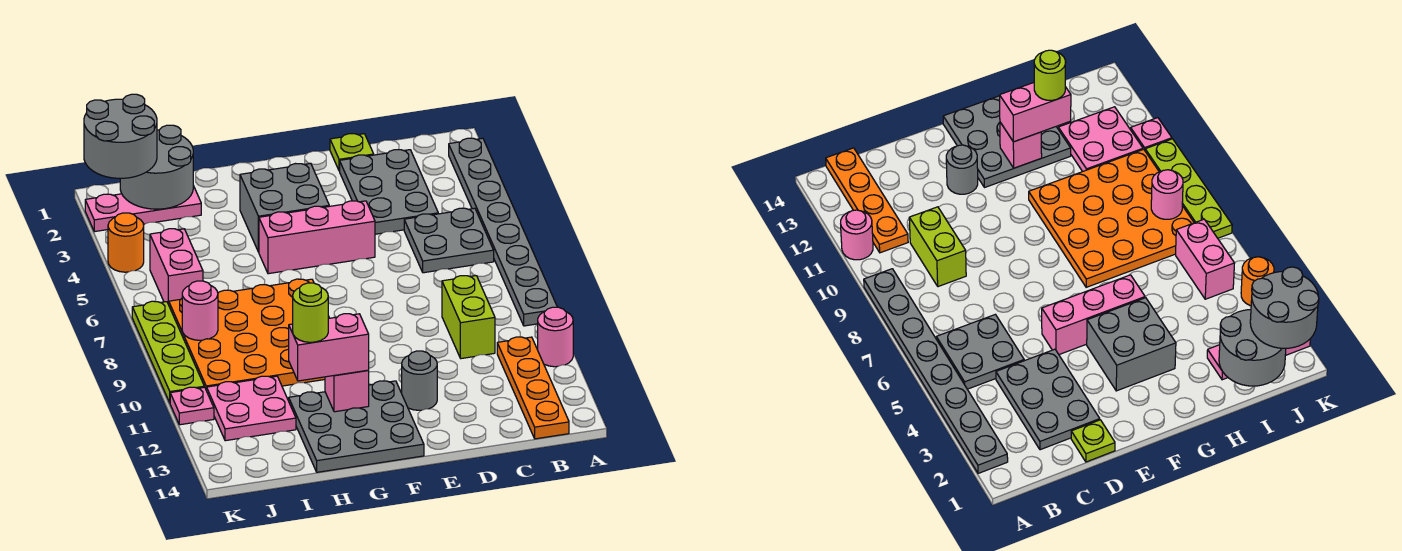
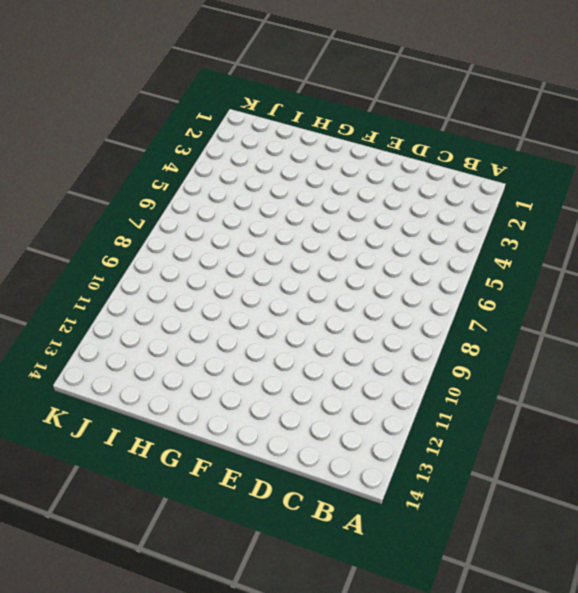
none -> grey plate A2:A9 level 1
none -> pink round brick A11 level 1
none -> grey plate B5:C6 level 1

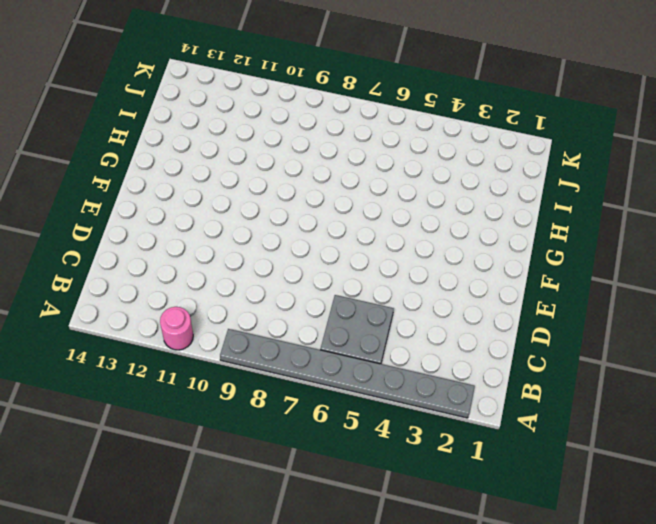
none -> orange plate B11:B14 level 1
none -> grey plate C2:D4 level 1
none -> lime brick C9:C10 level 1

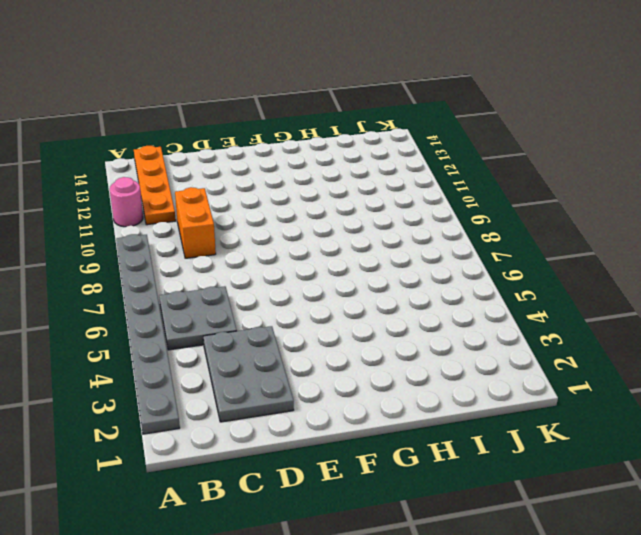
orange brick C9:C10 level 1 -> lime brick C9:C10 level 1
none -> lime plate D1 level 1
none -> pink brick E5:G5 level 1
none -> grey round brick E12 level 1

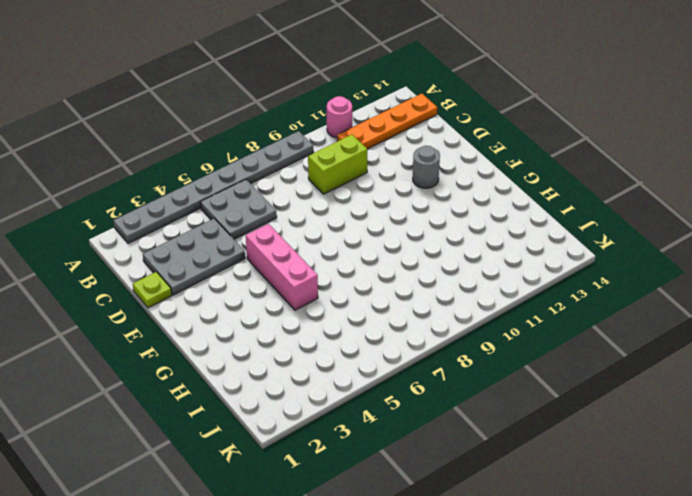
none -> grey brick F3:G4 level 1
none -> grey plate F12:H14 level 1
none -> orange plate G7:J10 level 1

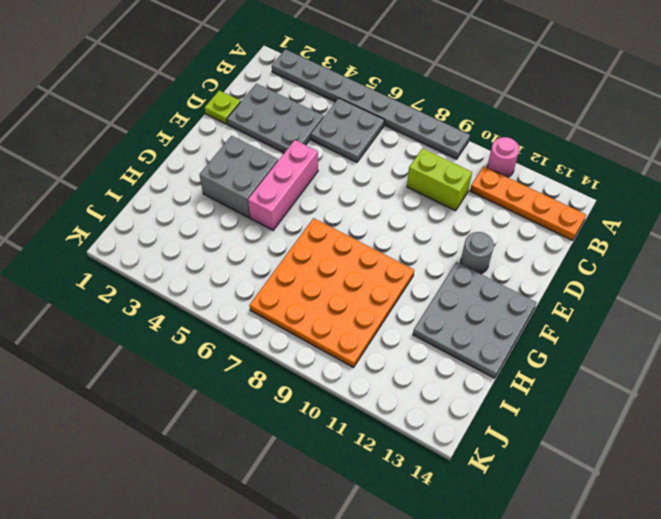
none -> pink plate I2:K2 level 1
none -> pink plate I11:J12 level 1
none -> pink brick J5:J6 level 1

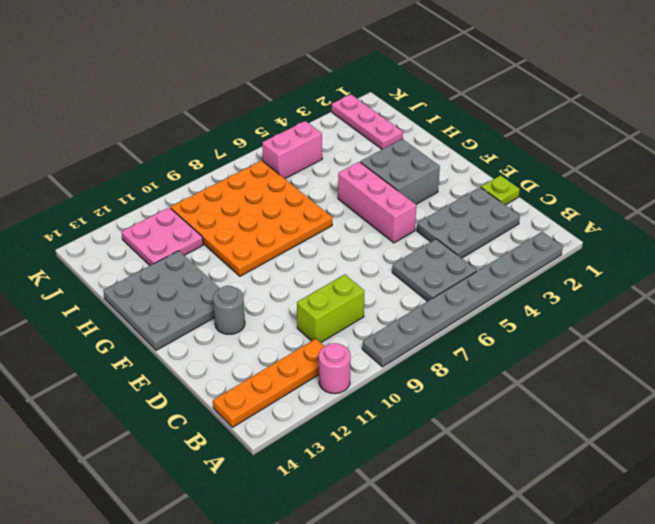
none -> orange round brick K4 level 1
none -> lime plate K7:K10 level 1
none -> pink plate K11 level 1

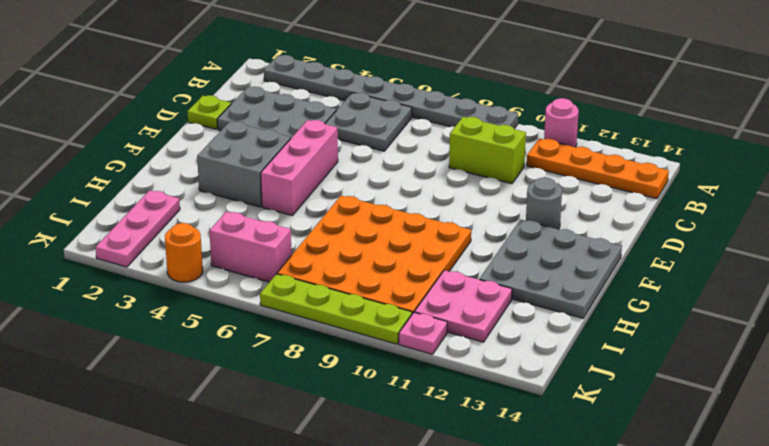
none -> pink brick G12 level 2
none -> grey round brick I1:J2 level 2
none -> pink round brick J8 level 2

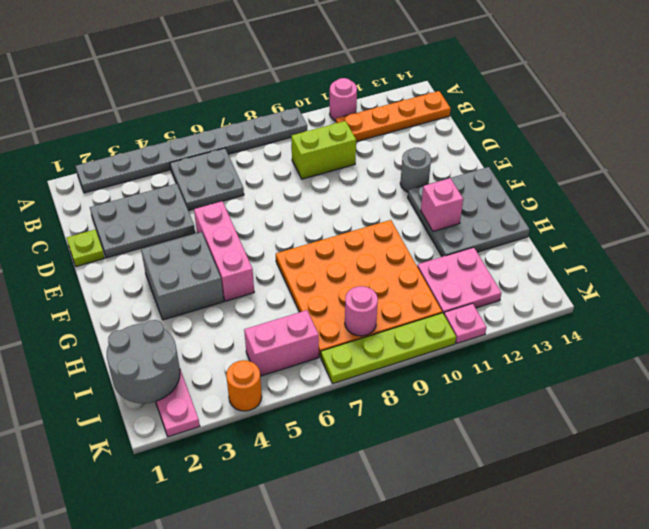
none -> pink brick G12:H12 level 3
none -> grey round brick J1:K2 level 3
none -> lime round brick H12 level 4

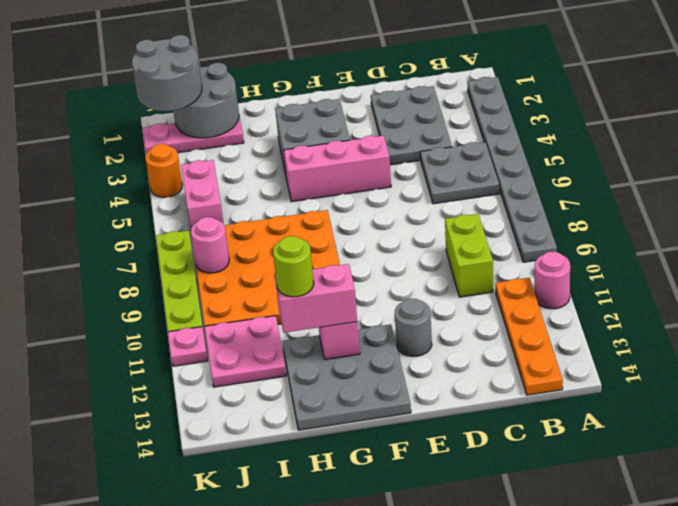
none -> lime plate D1 level 1

